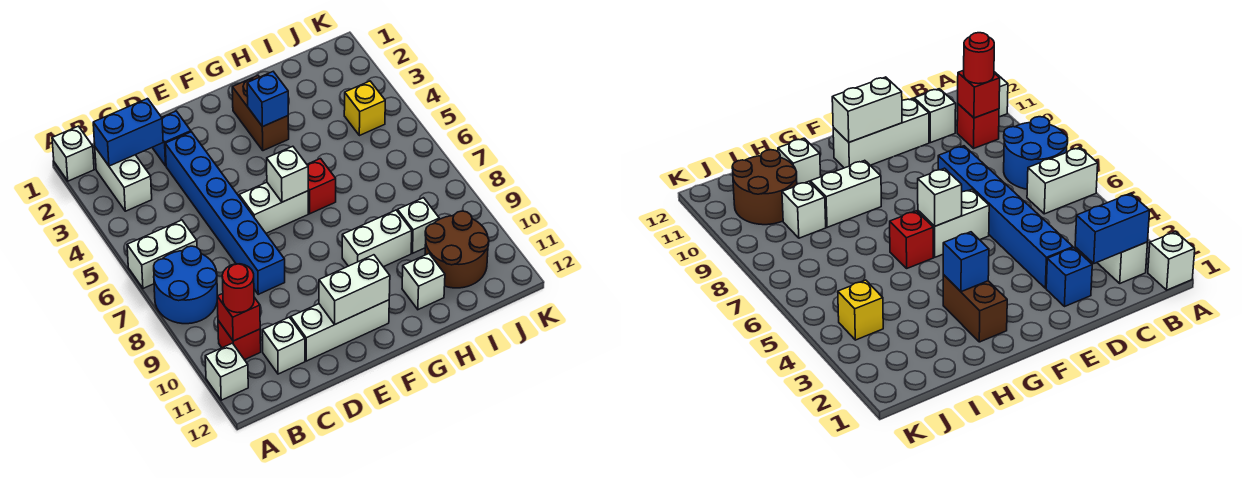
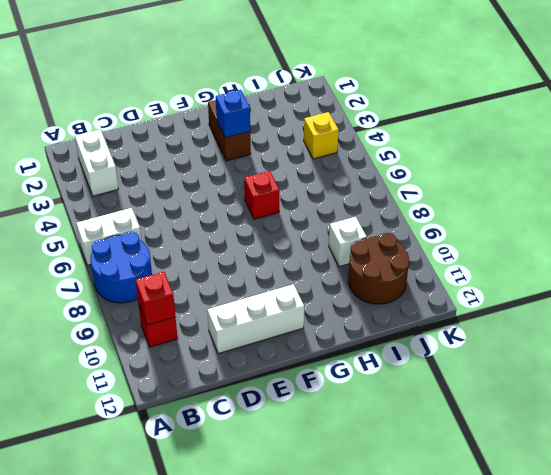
none -> white brick A1 level 1
none -> white brick A11 level 1
none -> white brick C11 level 1

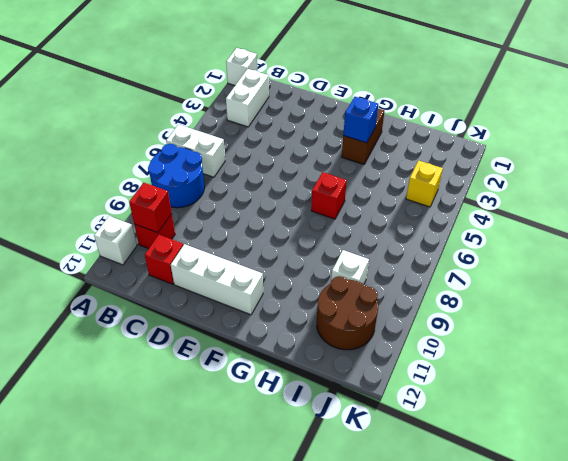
red brick C11 level 1 -> white brick C11 level 1
none -> blue brick D2 level 1
none -> blue brick D3:D8 level 1
none -> white brick E6:F6 level 1

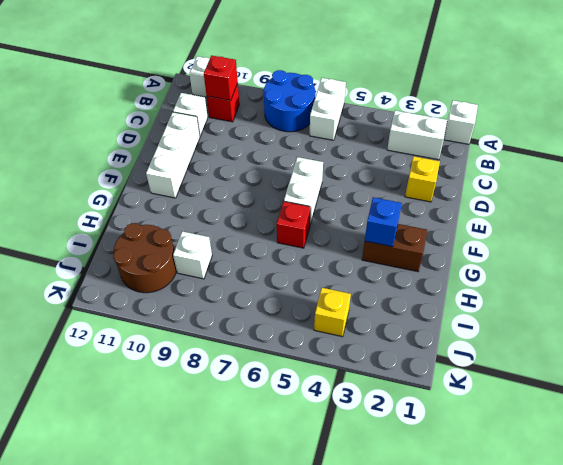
yellow brick D2 level 1 -> blue brick D2 level 1
none -> blue brick D3:D8 level 1
none -> white brick G9:H9 level 1
none -> white brick H11 level 1

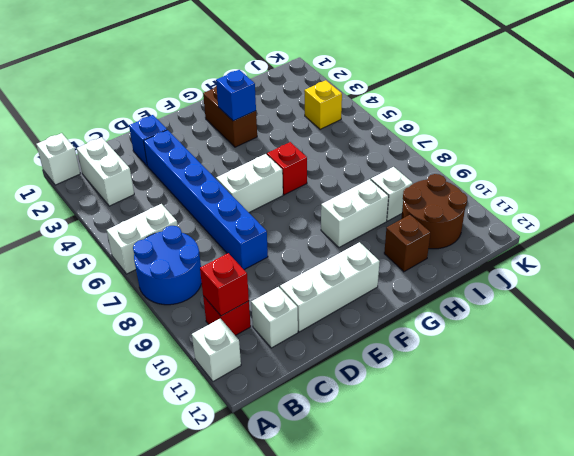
brown brick H11 level 1 -> white brick H11 level 1
none -> blue brick B2:C2 level 2
none -> white brick E11:F11 level 2
none -> white brick F6 level 2

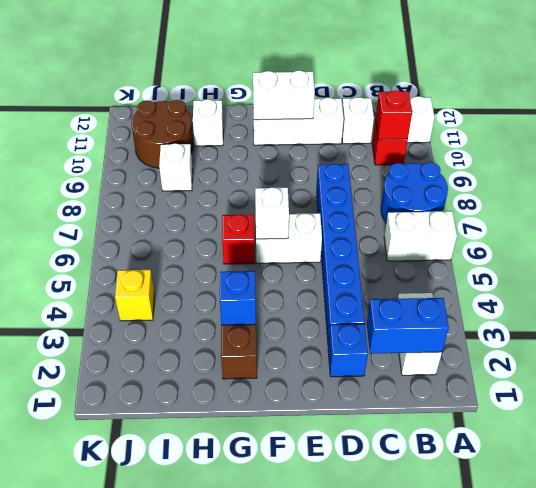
none -> white brick A1 level 1
none -> white brick G9:H9 level 1
none -> red round brick B10 level 3

